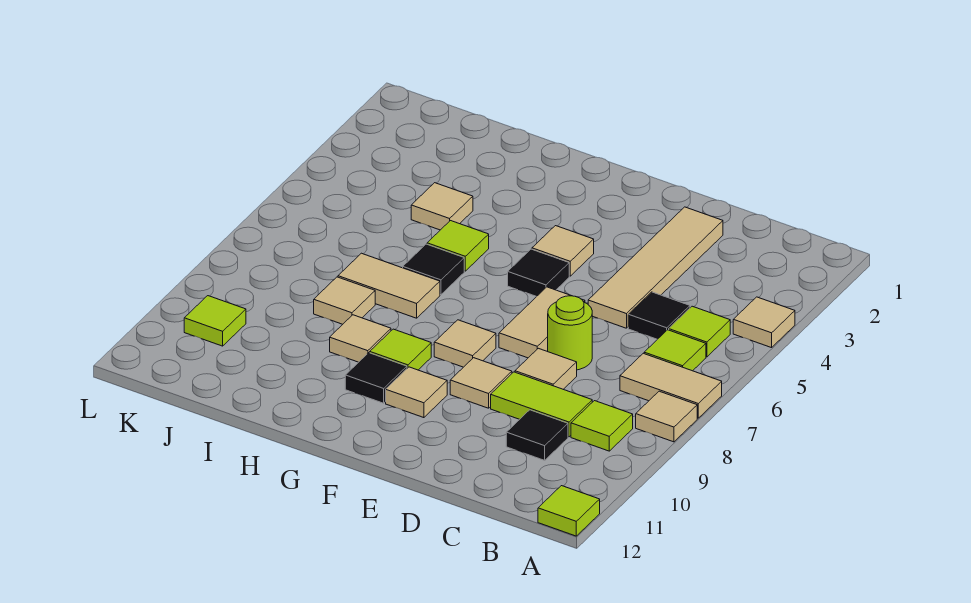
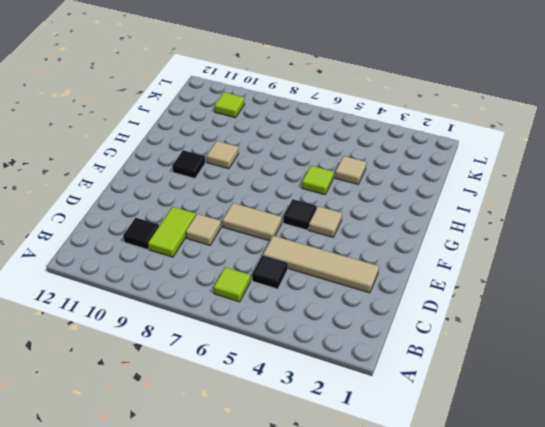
none -> tan tile A4 level 1
none -> tan tile A7:B7 level 1
none -> tan tile A8 level 1

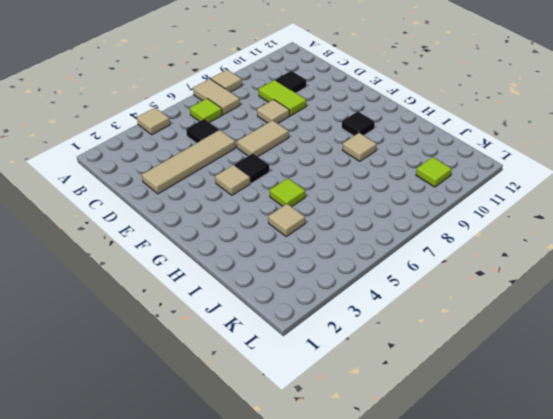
none -> lime tile A12 level 1
none -> lime tile B5 level 1
none -> lime tile B9 level 1

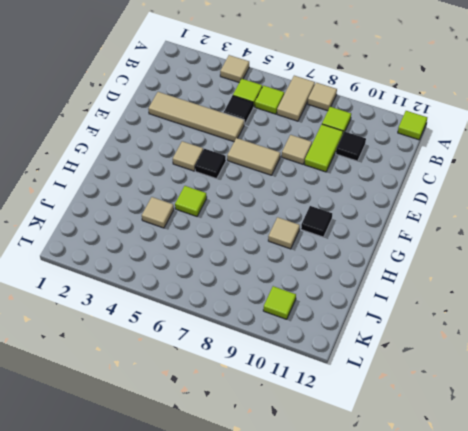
none -> lime round brick D7 level 1
none -> tan tile E9 level 1
none -> tan tile F8 level 1

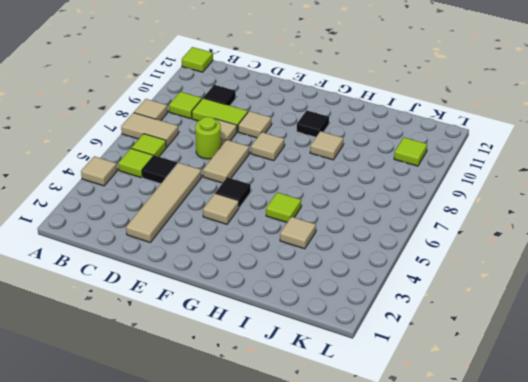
none -> tan tile F10 level 1
none -> lime tile G9 level 1
none -> black tile H6 level 1

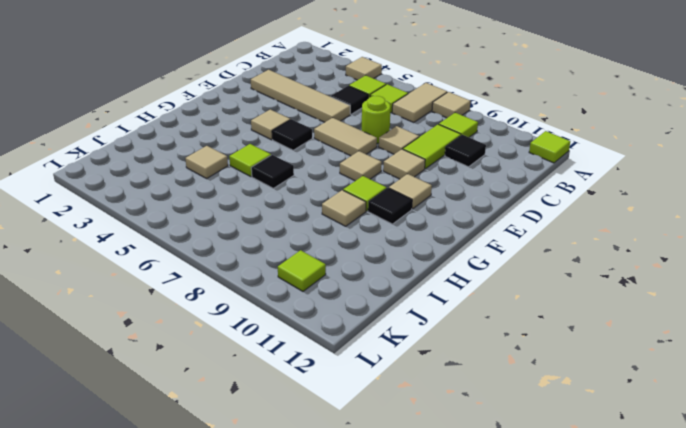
none -> tan tile H7:I7 level 1
none -> tan tile I8 level 1

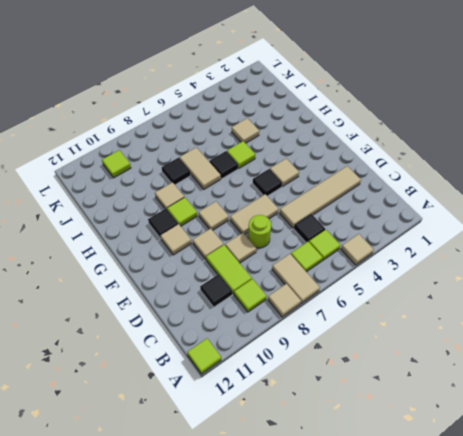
black tile I8 level 1 -> tan tile I8 level 1

